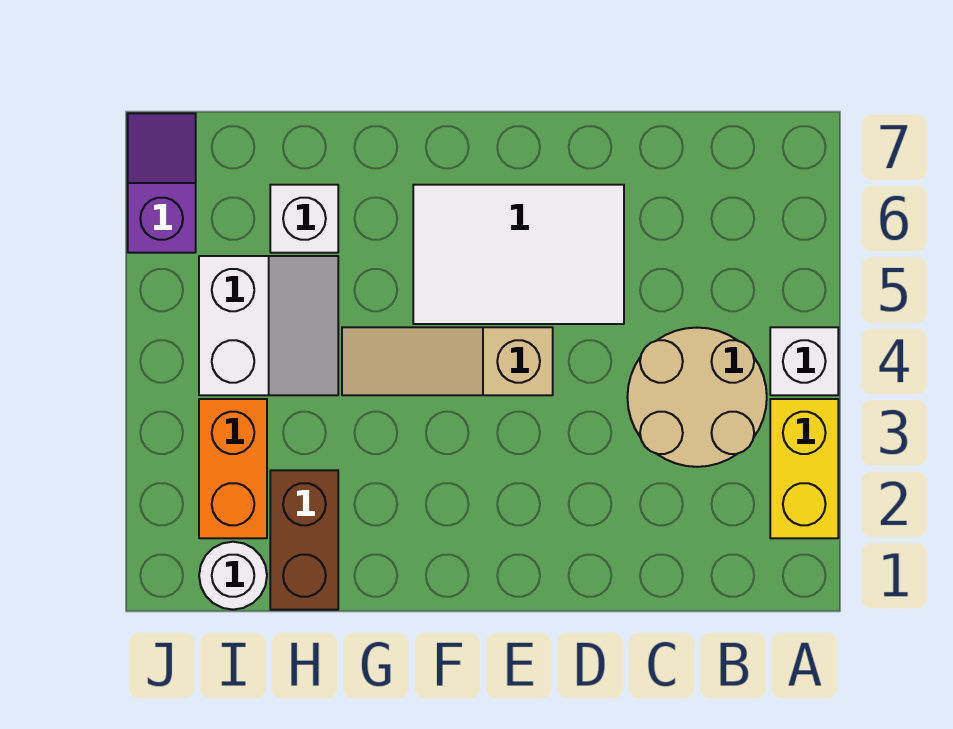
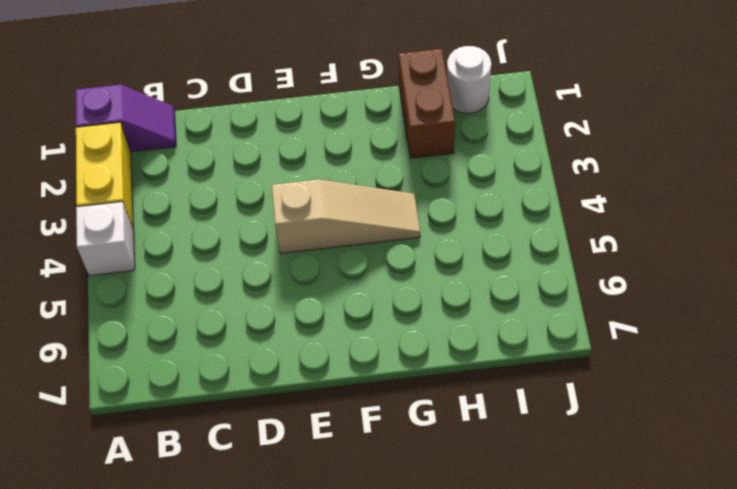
purple slope A1:B1 level 1 top A -> purple slope J6:J7 level 1 top 6
none -> tan round brick B3:C4 level 1
none -> white tile D5:F6 level 1

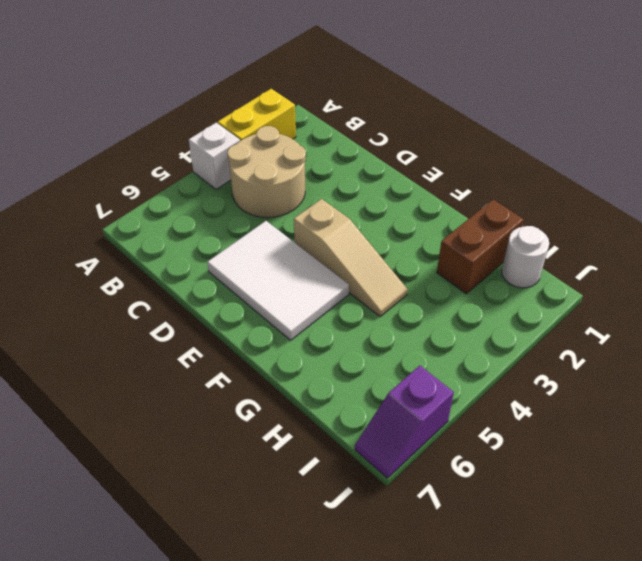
none -> white slope H4:I5 level 1 top I
none -> white brick H6 level 1

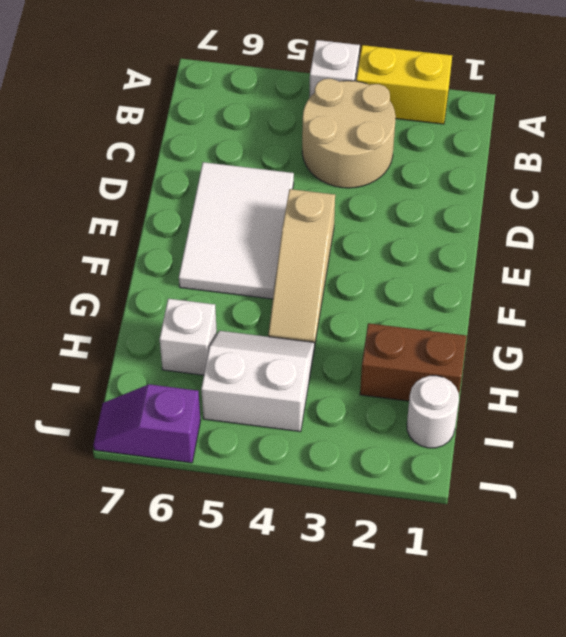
none -> orange brick I2:I3 level 1

